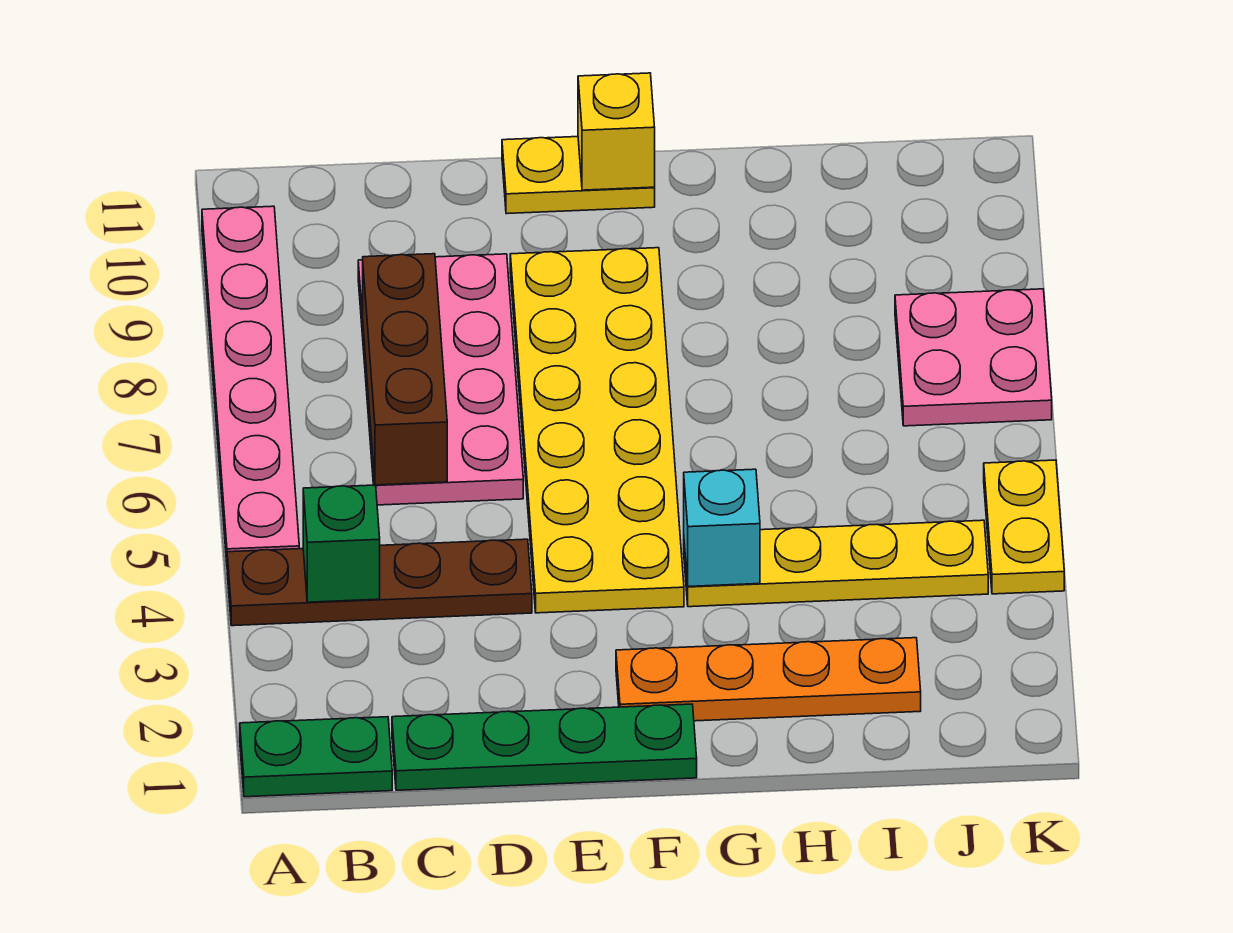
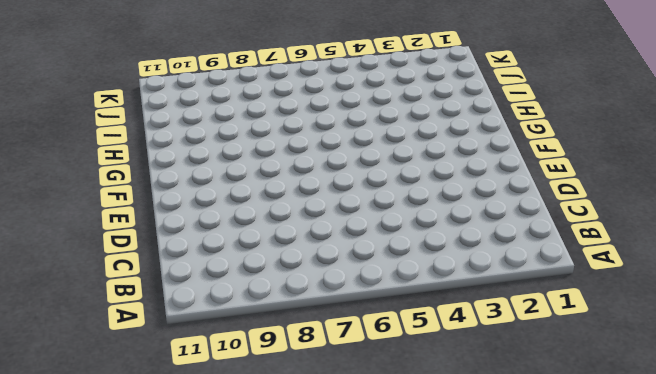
none -> green plate A1:B1 level 1
none -> brown plate A4:D4 level 1
none -> pink plate A5:A10 level 1

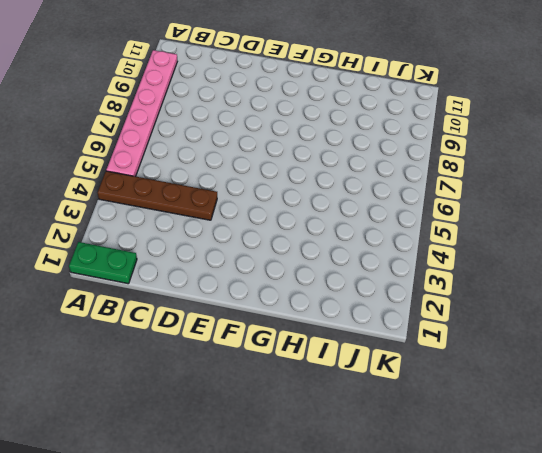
none -> green plate C1:F1 level 1
none -> pink plate C6:D9 level 1
none -> yellow plate E4:F9 level 1

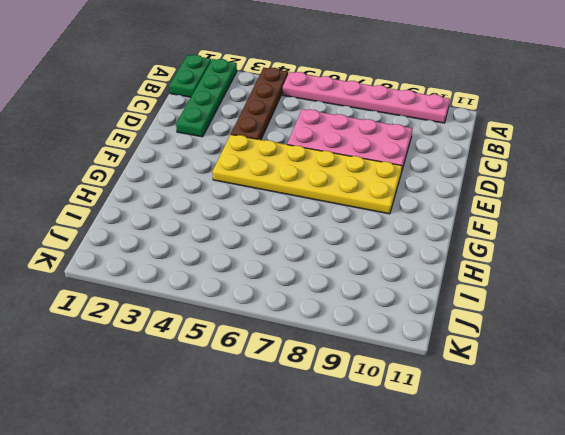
green plate A2:D2 level 1 -> green plate C1:F1 level 1
none -> yellow plate E11:F11 level 1
none -> orange plate F2:I2 level 1
none -> yellow plate G4:J4 level 1

